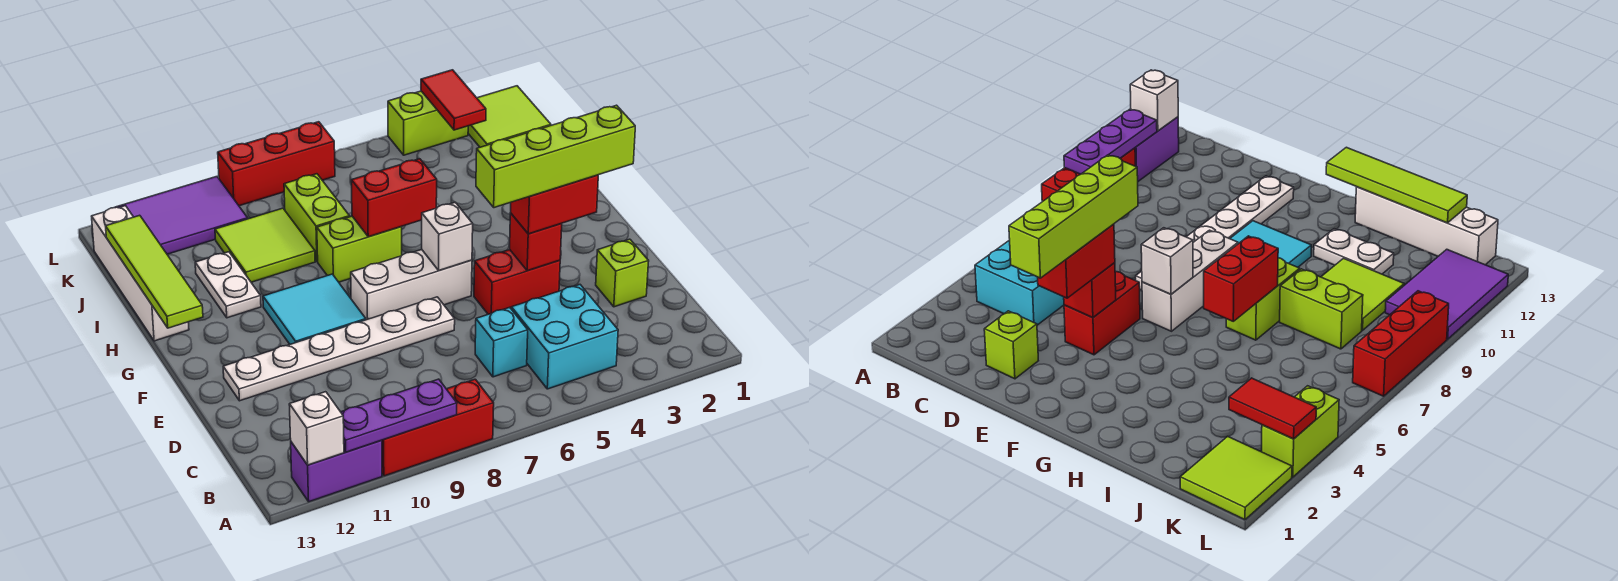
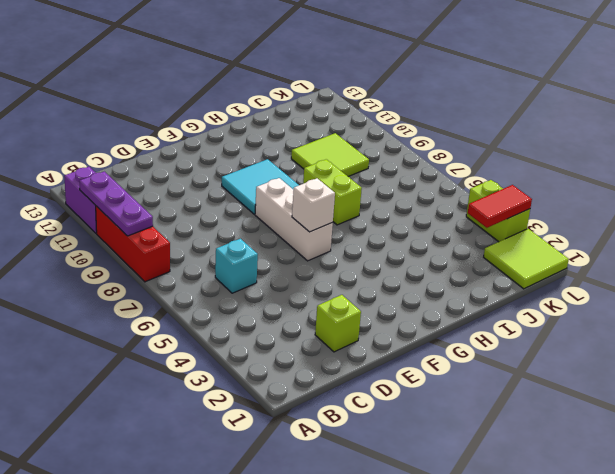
none -> cyan brick B4:C5 level 1
none -> red brick E4:E5 level 1
none -> white plate E7:E12 level 1

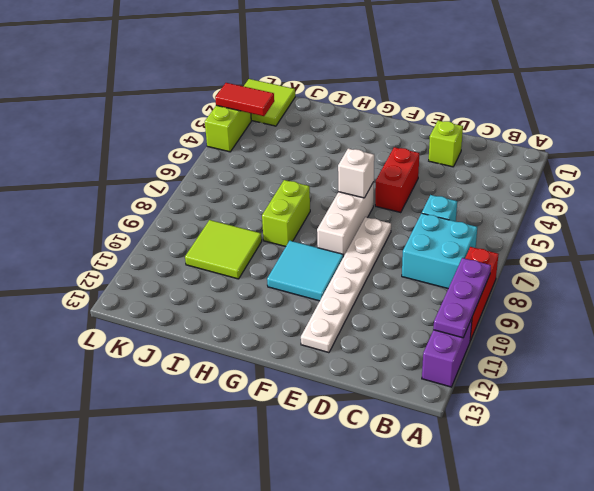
cyan brick B7:C8 level 1 -> cyan brick B4:C5 level 1
none -> white plate H11:I11 level 1
none -> white brick H13:K13 level 1
none -> lime brick I8:J8 level 1

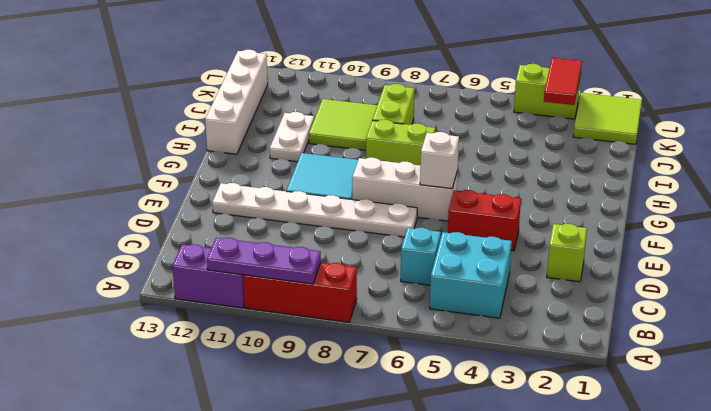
none -> purple tile K10:L12 level 1
none -> red brick L7:L9 level 1
none -> white brick A12 level 2

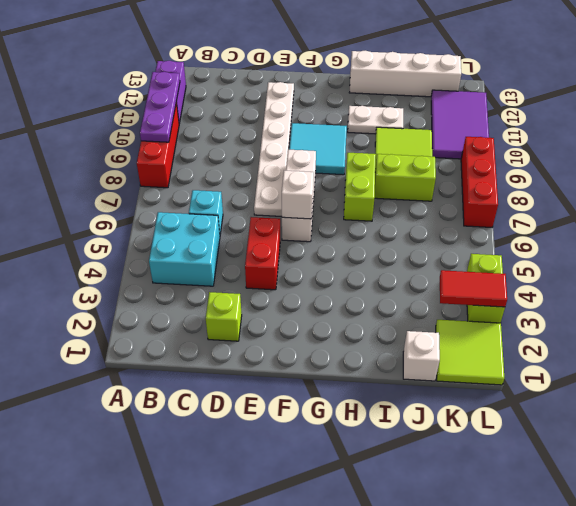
white brick J1 level 1 -> white brick A12 level 2
none -> red brick E4 level 2
none -> lime tile G13:J13 level 2
none -> red brick H6:H7 level 2

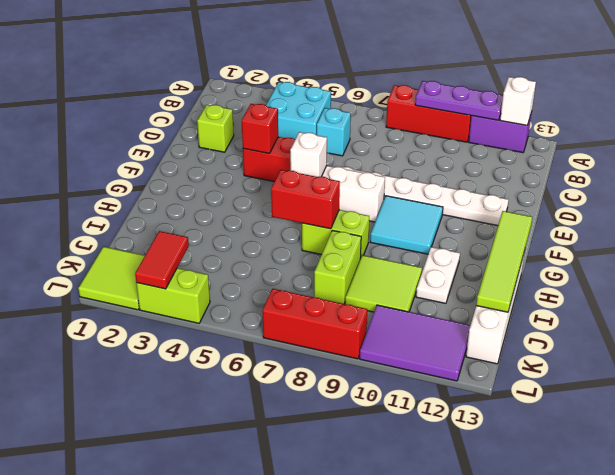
none -> red brick E3:E4 level 3
none -> lime brick E2:E5 level 4

